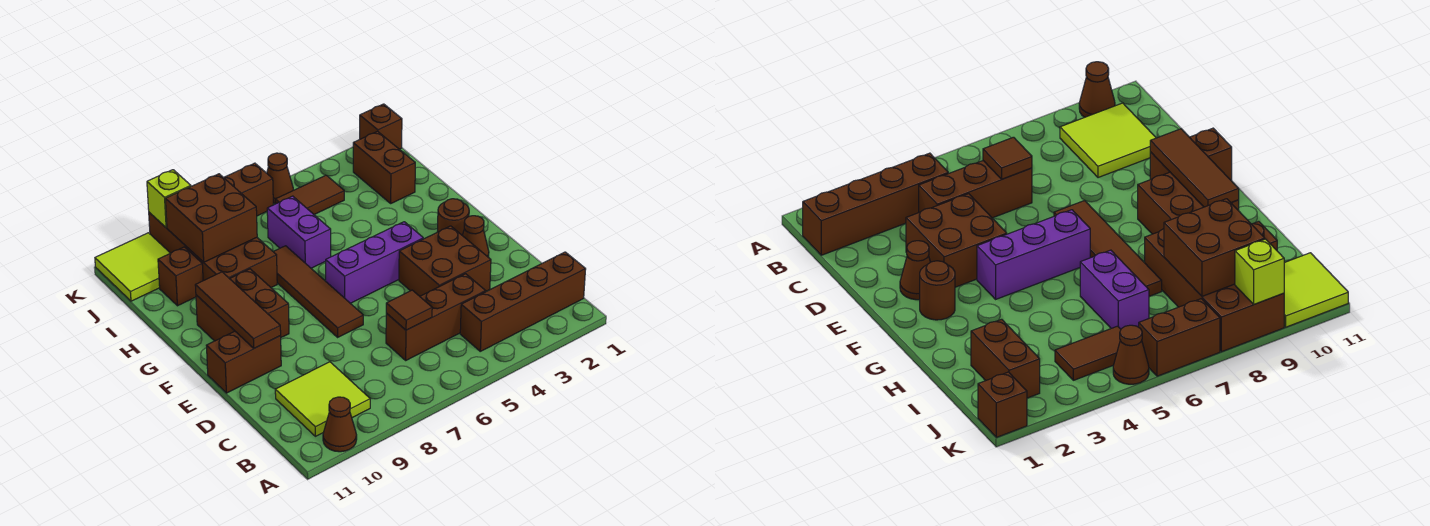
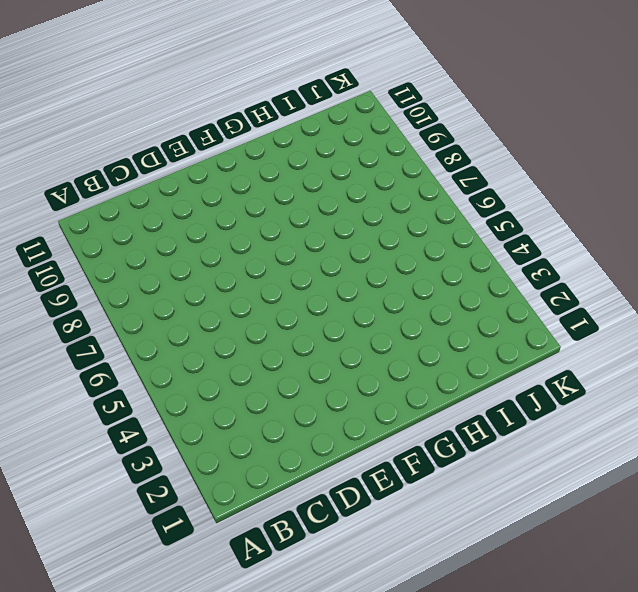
none -> brown cone A10 level 1
none -> brown brick B1:B4 level 1
none -> lime tile B9:C10 level 1

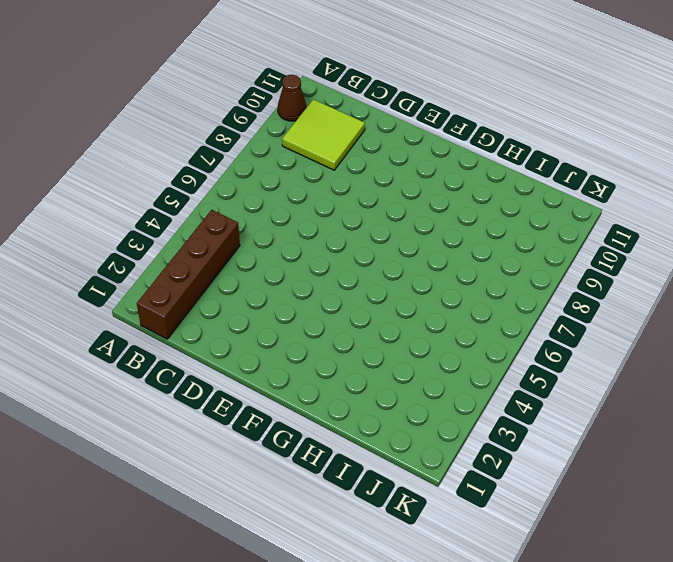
none -> brown brick C4:C6 level 1
none -> brown brick D3:E4 level 1
none -> brown cone E2 level 1

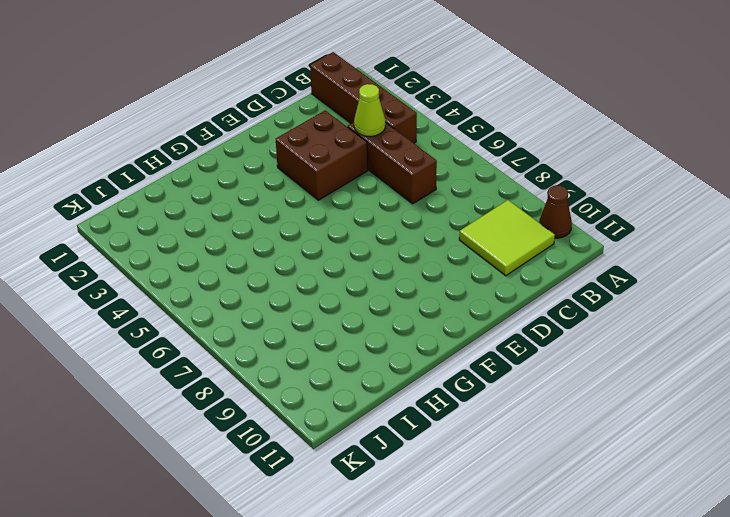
lime cone C4 level 2 -> none
none -> brown cone E2 level 1
none -> brown tile E7:H7 level 1
none -> brown brick E10:E11 level 1

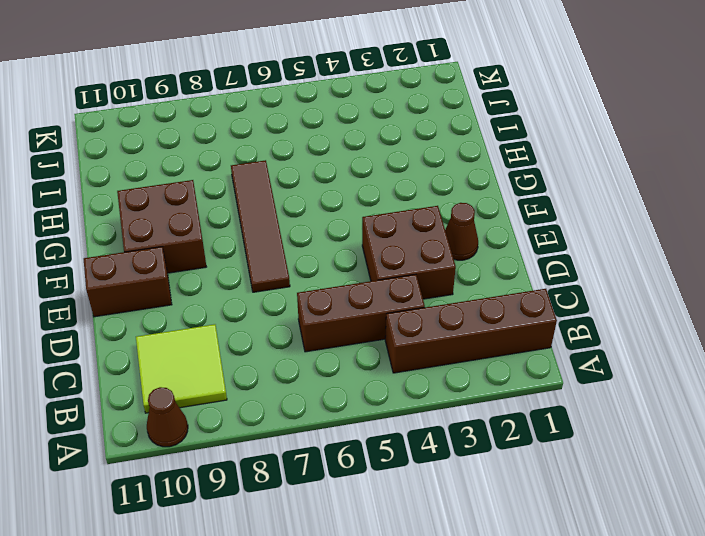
none -> brown round brick F2 level 1
none -> purple brick F4:F6 level 1
none -> purple brick H6:I6 level 1

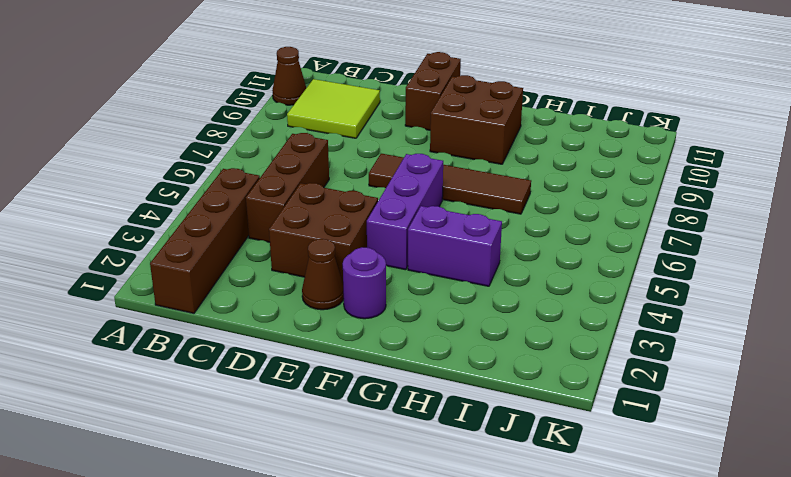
purple round brick F2 level 1 -> brown round brick F2 level 1
purple brick G4:H4 level 1 -> purple brick H6:I6 level 1
none -> brown brick H8:K9 level 1
none -> brown brick I2:J2 level 1
none -> brown brick I10 level 1

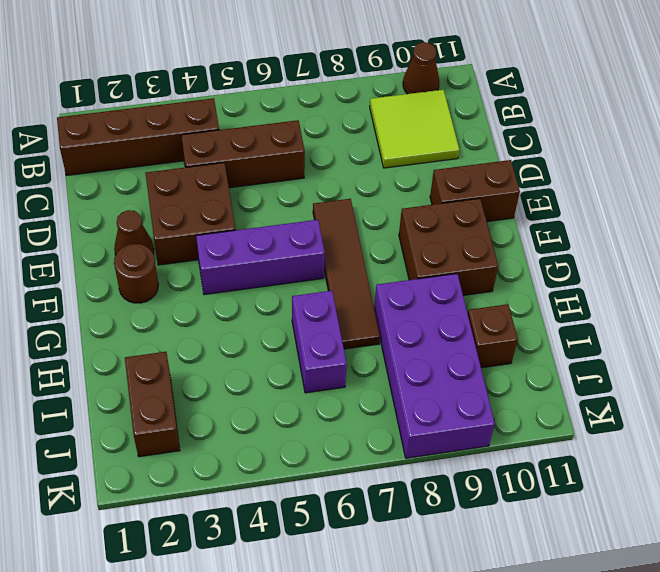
purple brick H8:K9 level 1 -> brown brick H8:K9 level 1
none -> brown tile J4:J5 level 1
none -> lime tile J10:K11 level 1
none -> brown brick K1 level 1

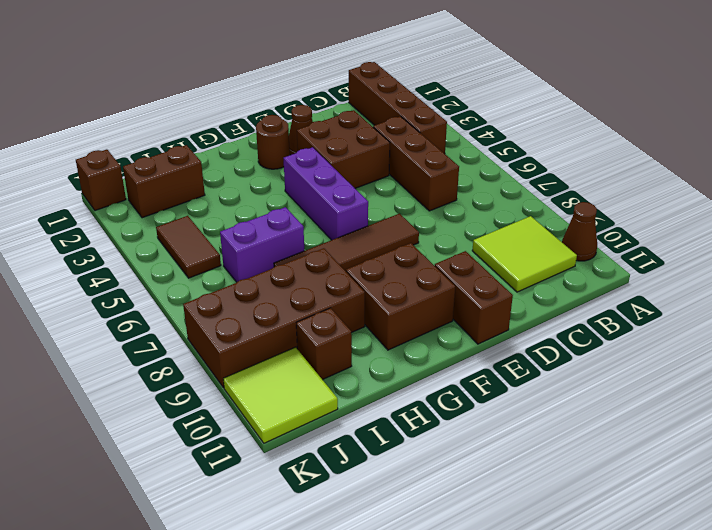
none -> brown cone K5 level 1
none -> brown brick K6:K7 level 1
none -> brown tile C6 level 2

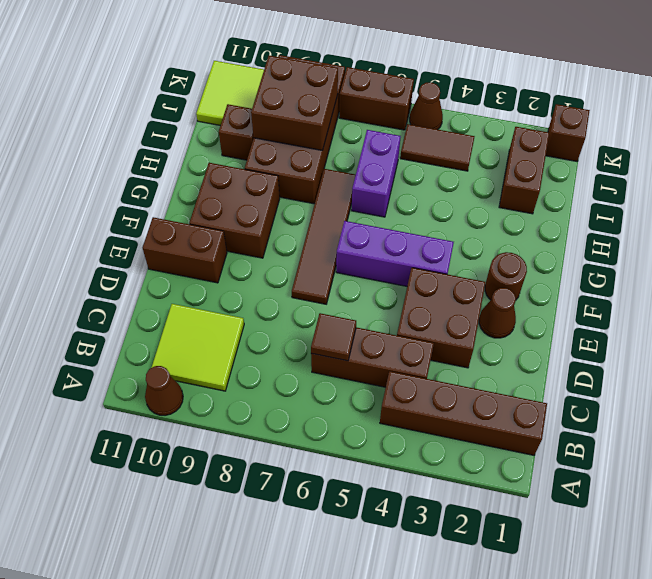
none -> brown tile E10:G10 level 2
none -> lime brick K9 level 2

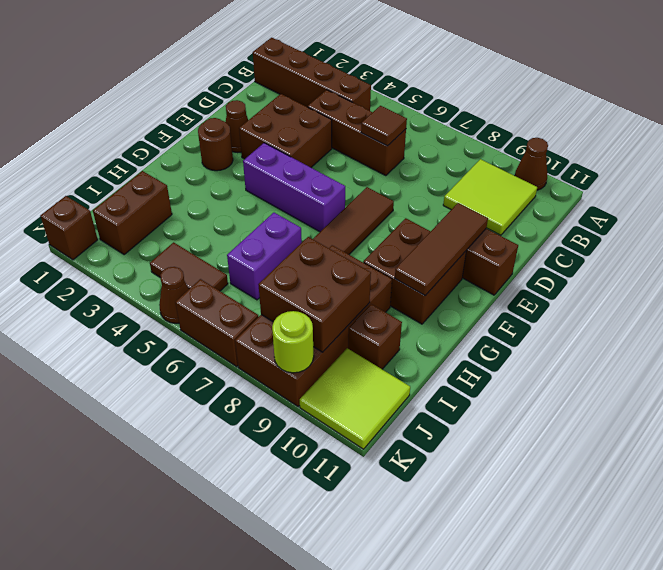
lime round brick K9 level 2 -> lime brick K9 level 2

